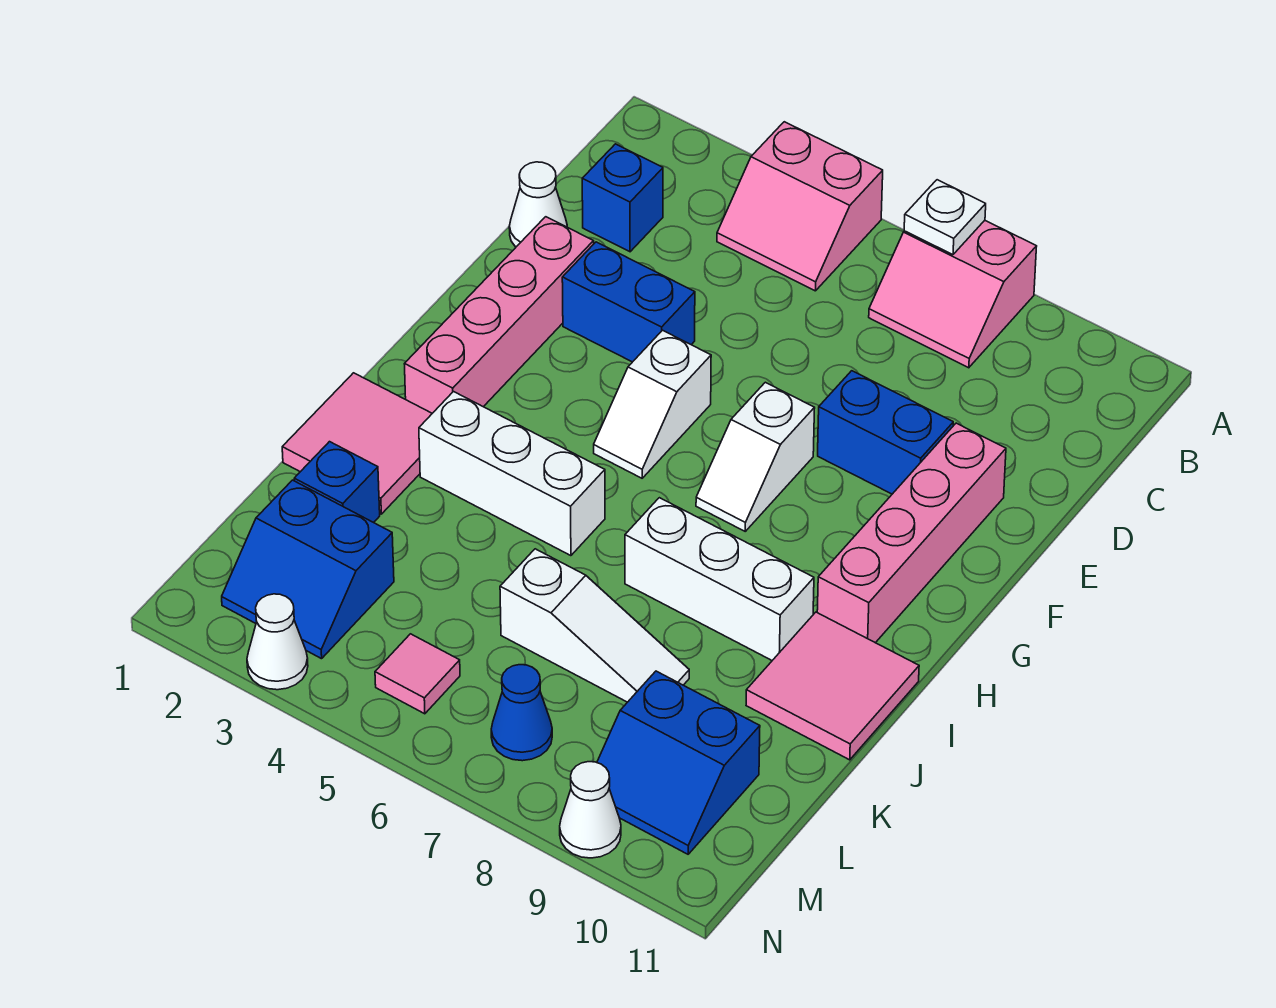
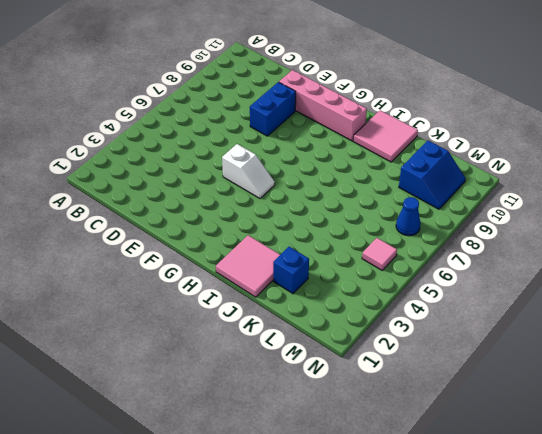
none -> pink slope A4:B5 level 1 top A
none -> pink slope A7:B8 level 1 top A
none -> blue brick C2 level 1

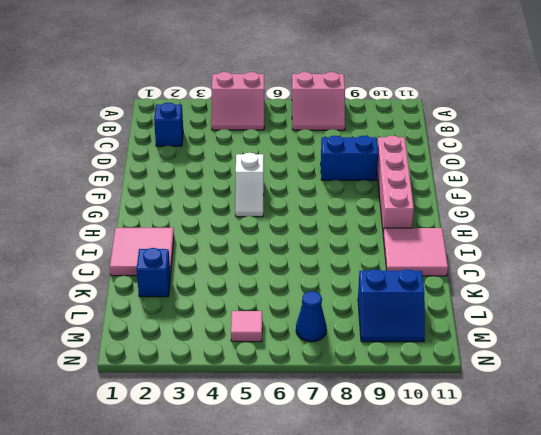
none -> white cone D1 level 1
none -> pink brick E2:H2 level 1
none -> blue brick E3:E4 level 1

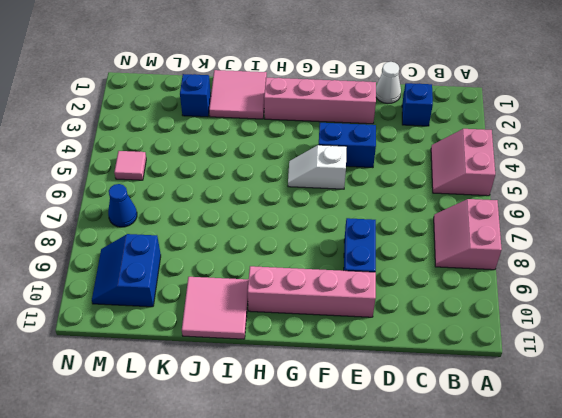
blue brick E4:F4 level 1 -> blue brick E3:E4 level 1
none -> white slope F7:G7 level 1 top F
none -> white brick I3:I5 level 1
none -> white brick I7:I9 level 1

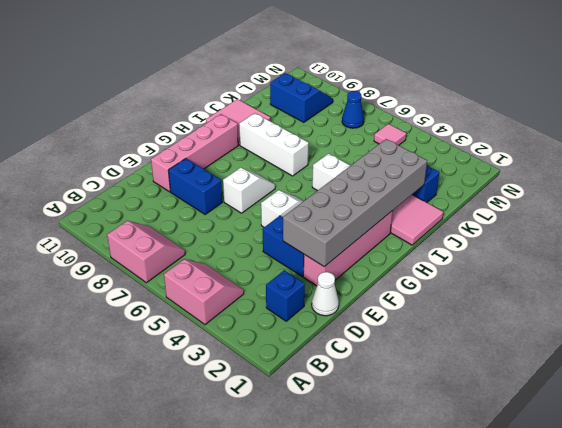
grey brick E2:J3 level 2 -> none
none -> white slope K6:K8 level 1 top 6
none -> blue slope L2:M3 level 1 top L
none -> white cone N3 level 1

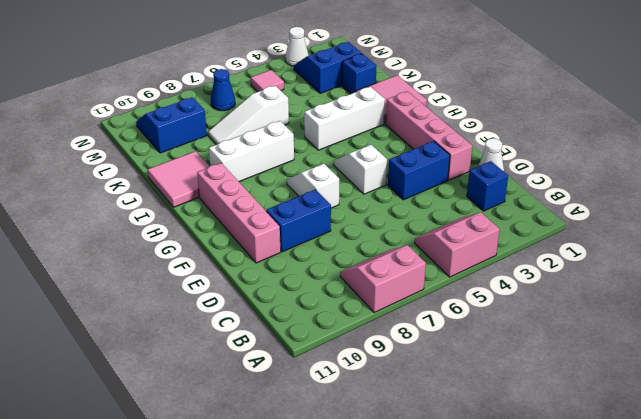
none -> white cone N9 level 1
none -> white plate A7 level 2

